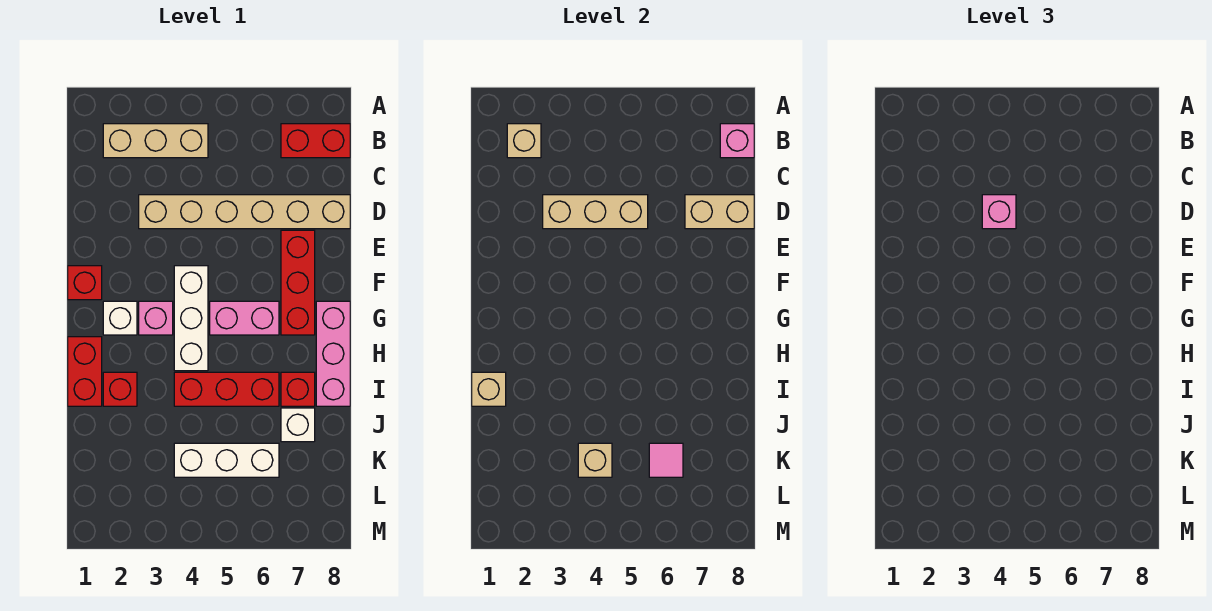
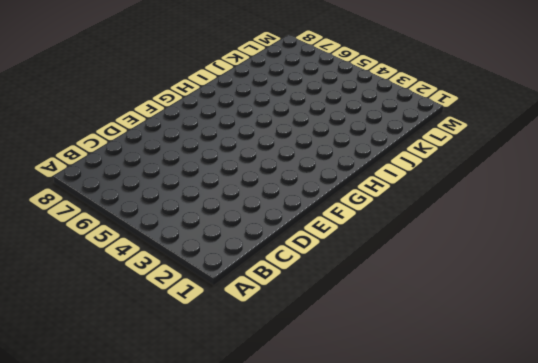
none -> tan brick B2:B4 level 1
none -> red brick B7:B8 level 1
none -> tan brick D3:D8 level 1

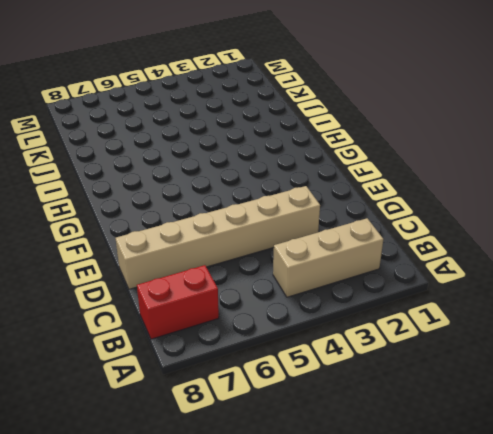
none -> red brick E7:G7 level 1
none -> red brick F1 level 1
none -> white brick F4:H4 level 1

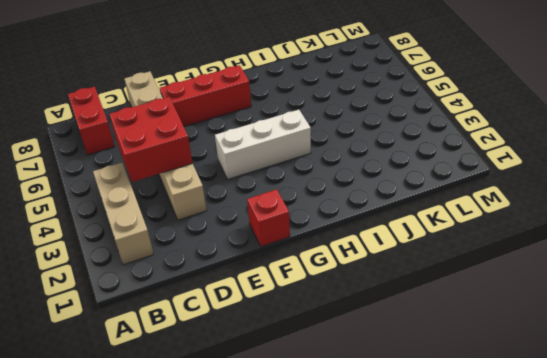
red brick C4:D5 level 2 -> tan brick D3:D5 level 2
none -> white brick G2 level 1
none -> pink brick G3 level 1
none -> pink brick G5:G6 level 1

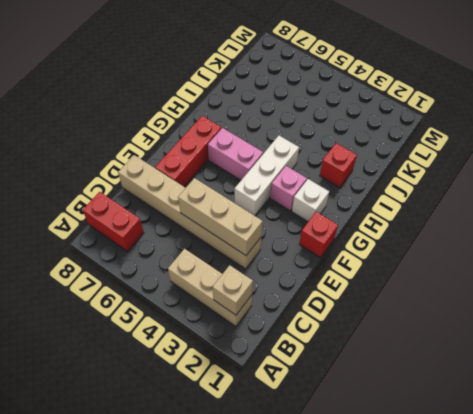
none -> pink brick G8:I8 level 1
none -> red brick H1:I1 level 1
none -> red brick I4:I6 level 1

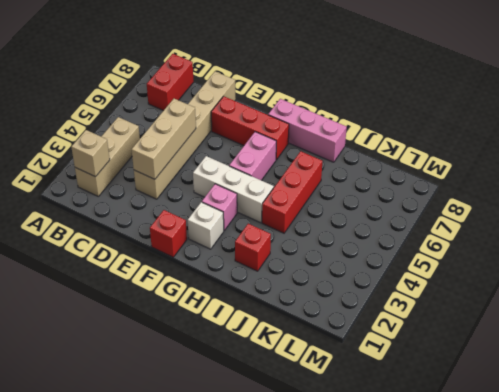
none -> red brick H1:I1 level 1
none -> red brick I7 level 1
none -> white brick J7 level 1

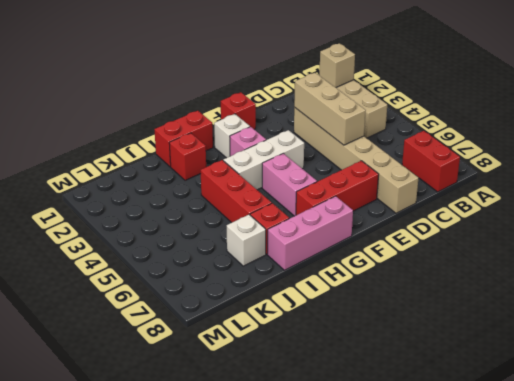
none -> white brick K4:K6 level 1
none -> pink brick B8 level 2
none -> tan brick D7:D8 level 2

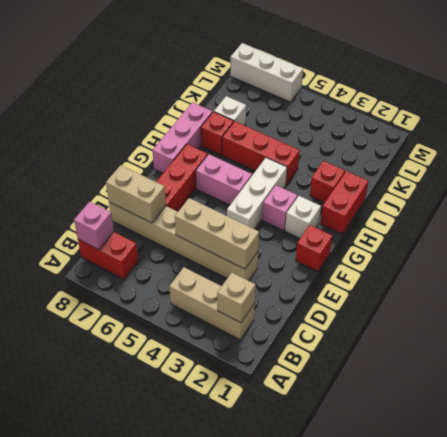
white brick M6:M8 level 1 -> white brick K4:K6 level 1
none -> tan brick I1 level 2
none -> tan brick K4 level 2
none -> pink tile K6 level 2

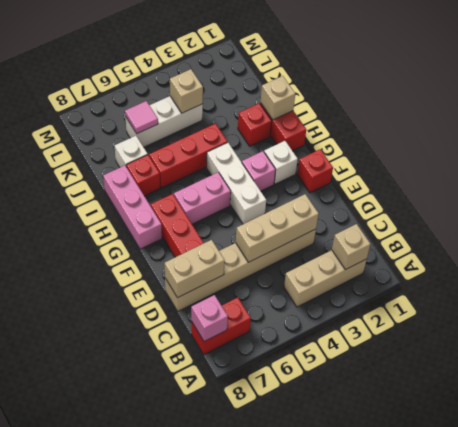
none -> pink brick D4 level 3

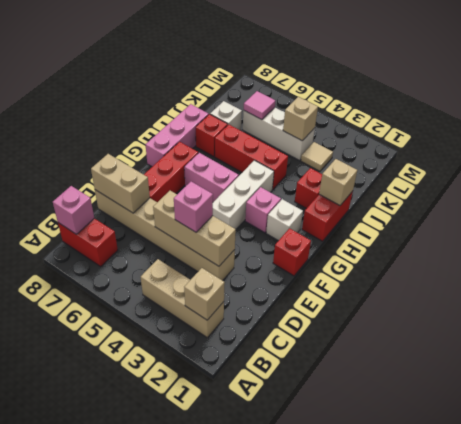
tan tile K3 level 1 -> none

